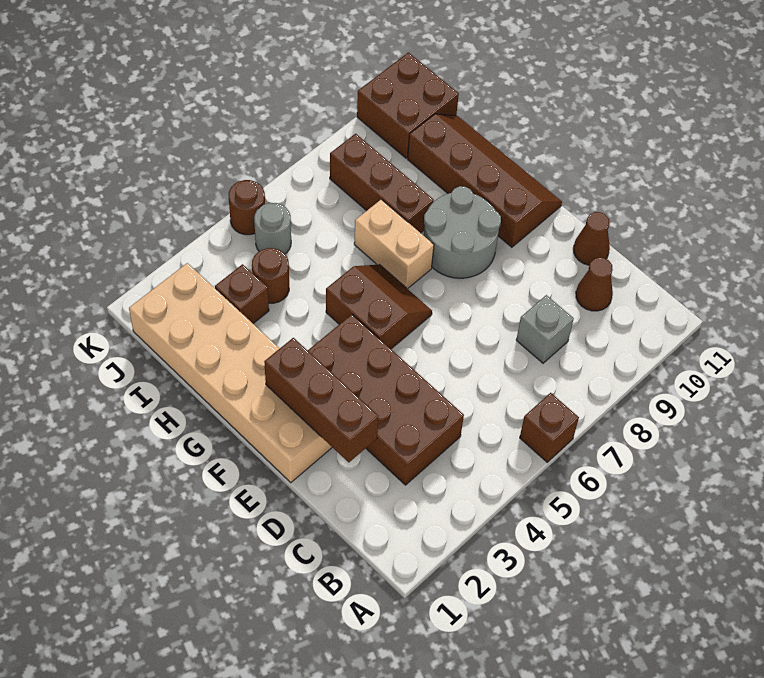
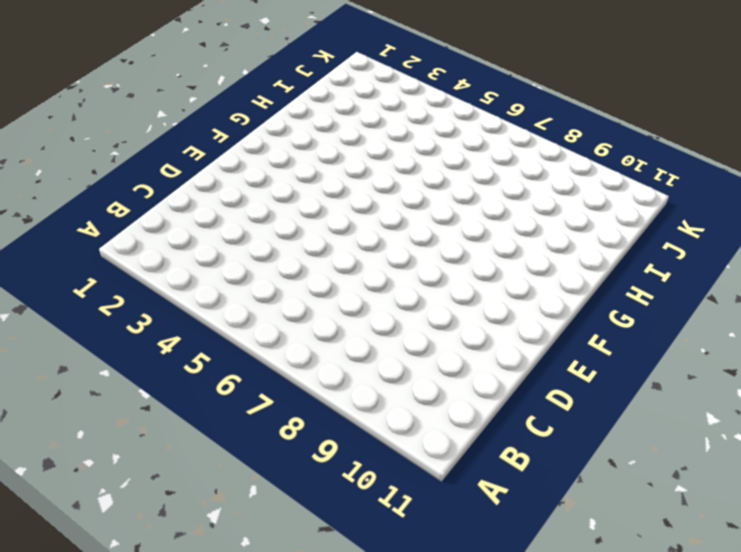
none -> brown brick A6 level 1
none -> brown brick C3:F4 level 1
none -> grey brick C8 level 1

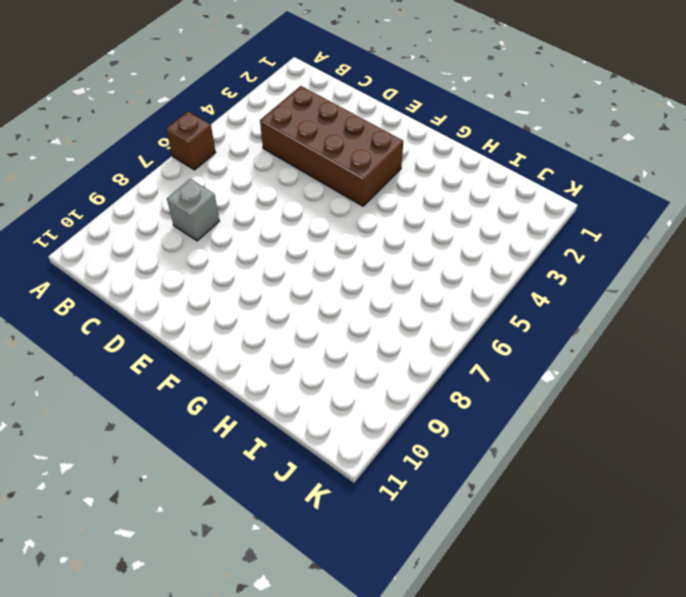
none -> brown cone C10 level 1
none -> brown cone D11 level 1
none -> tan brick E1:J2 level 1

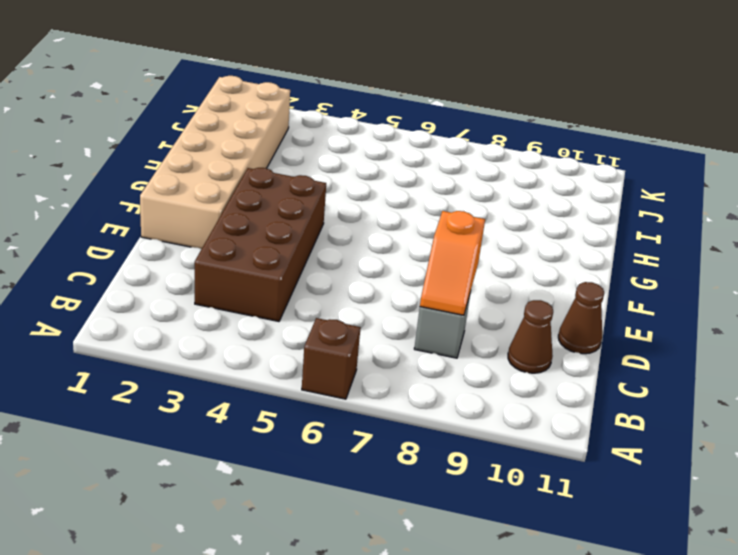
orange slope C8:D8 level 2 top D -> none
none -> brown slope F5:G6 level 1 top 5
none -> grey round brick F8:G9 level 1
none -> brown slope F10:I11 level 1 top 10

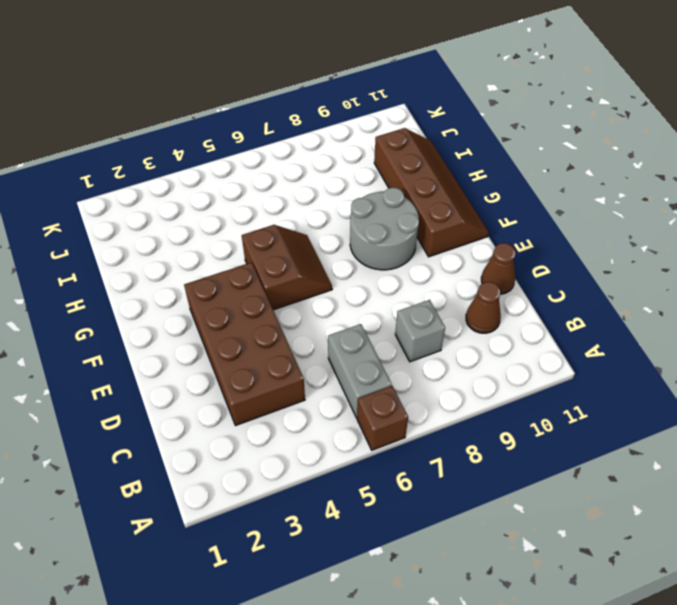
grey brick B6:C6 level 1 -> none
none -> tan brick E1:J2 level 1
none -> tan brick G7:H7 level 1
none -> brown brick H8:J8 level 1

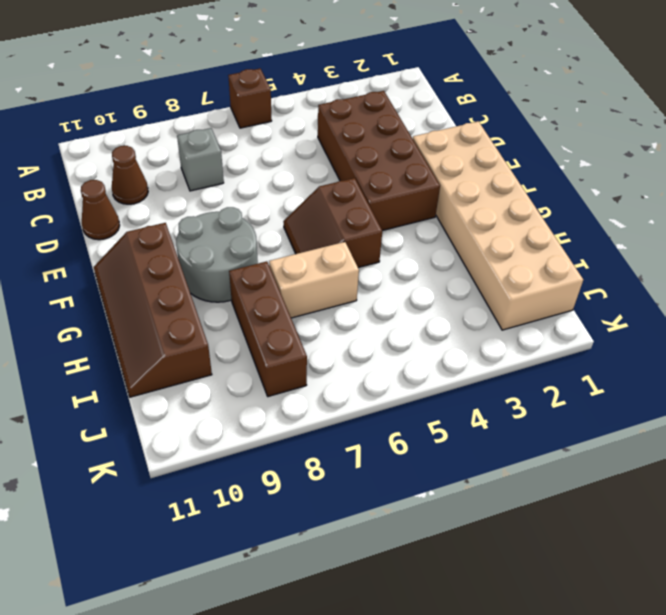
tan brick H6:H7 level 1 -> tan brick G7:H7 level 1
none -> brown brick I3 level 1
none -> brown round brick I4 level 1
none -> grey round brick J5 level 1

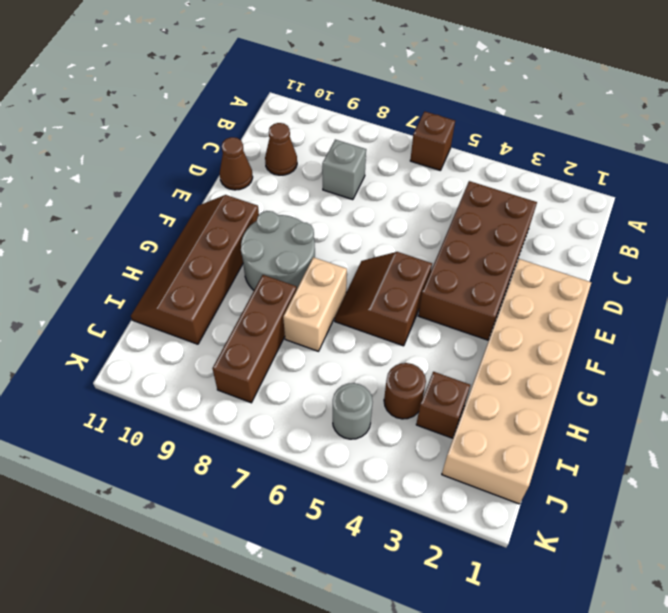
none -> brown brick J10:K11 level 1
none -> brown round brick K5 level 1
none -> brown brick D2:F2 level 2

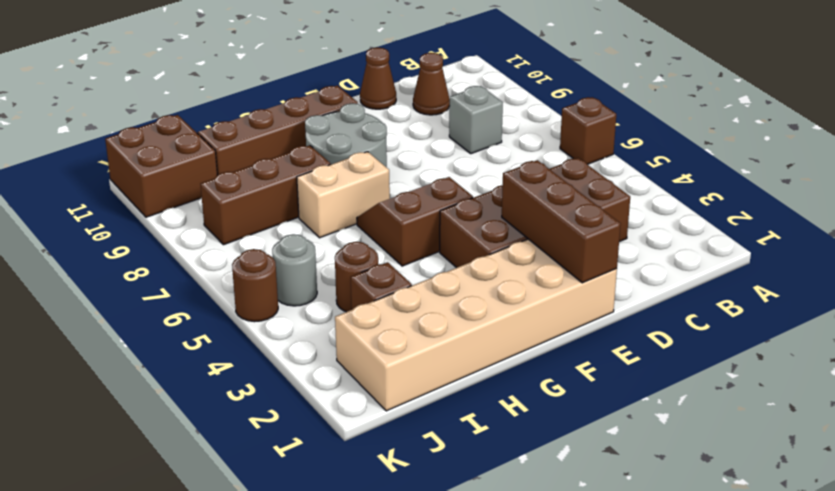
brown brick E1:E3 level 2 -> brown brick D2:F2 level 2

